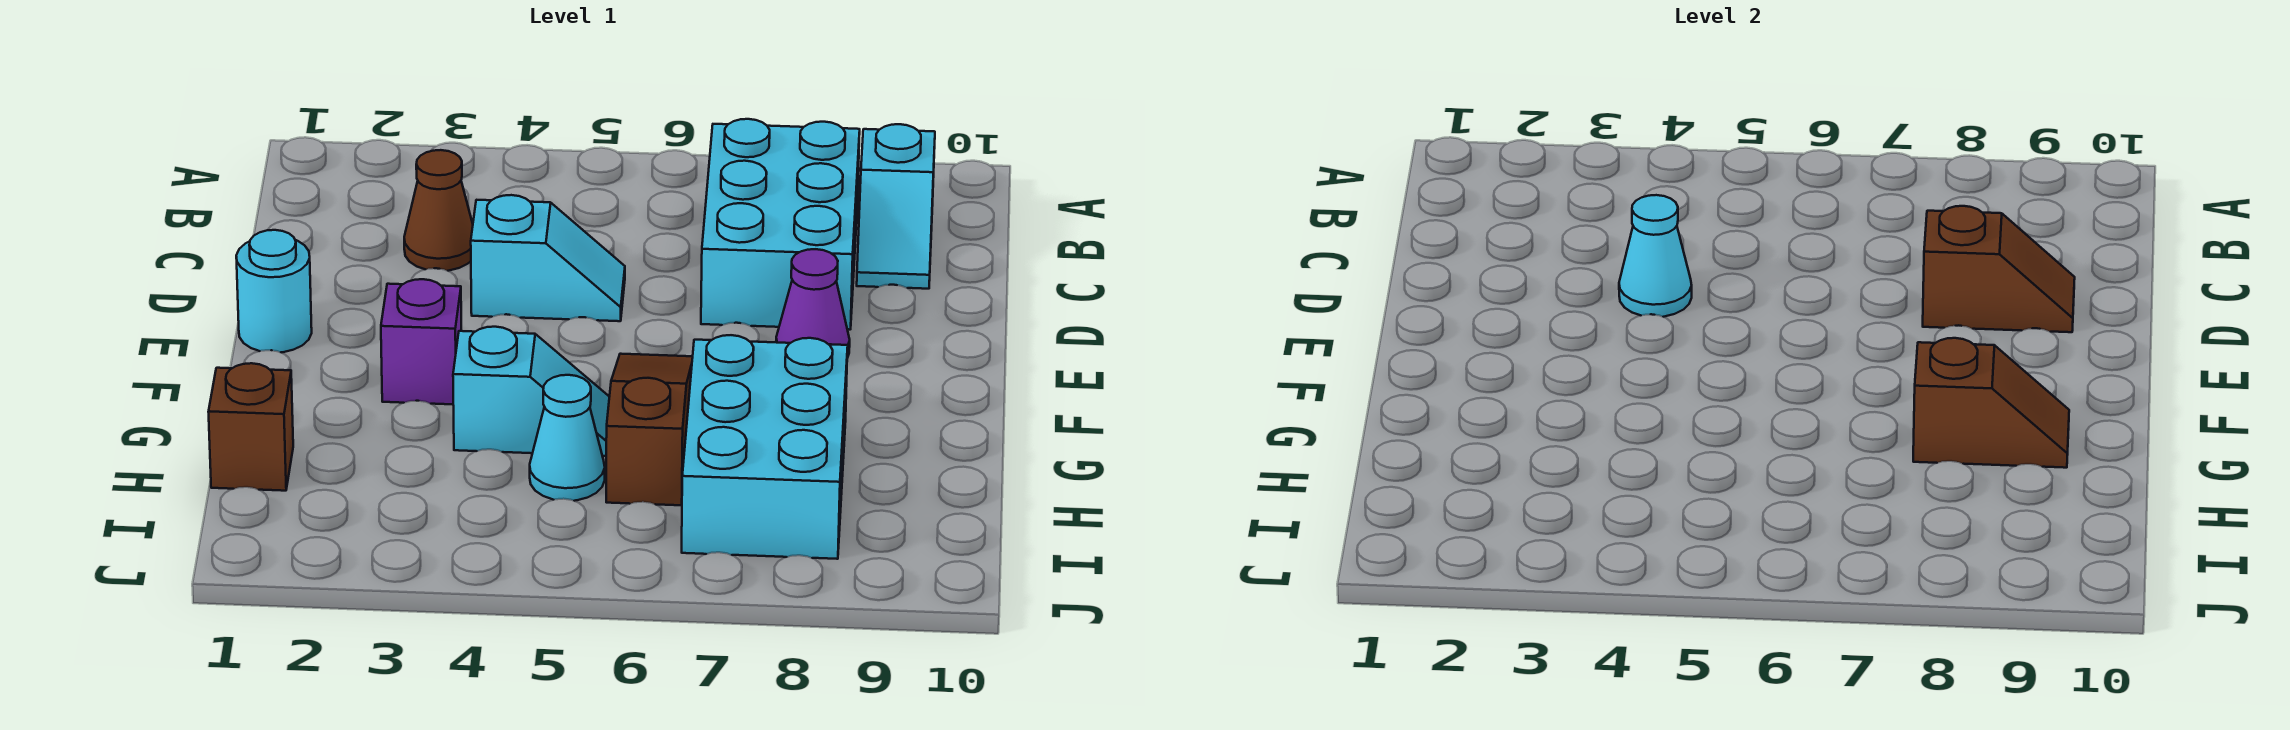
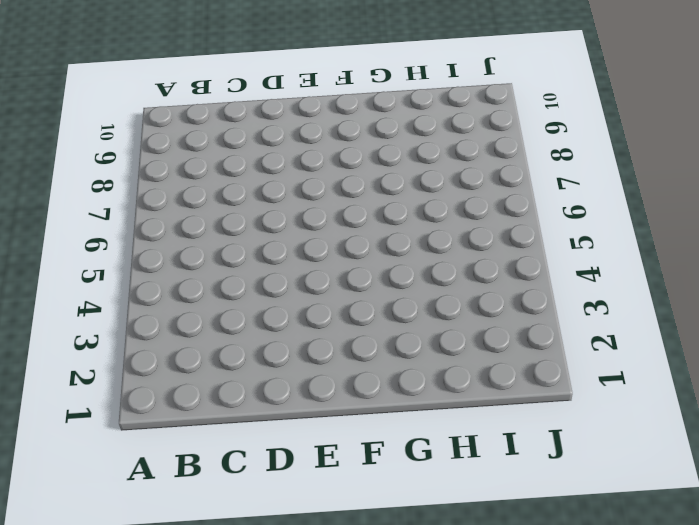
none -> cyan brick B7:D8 level 1
none -> cyan slope B9:C9 level 1 top B
none -> brown cone C3 level 1

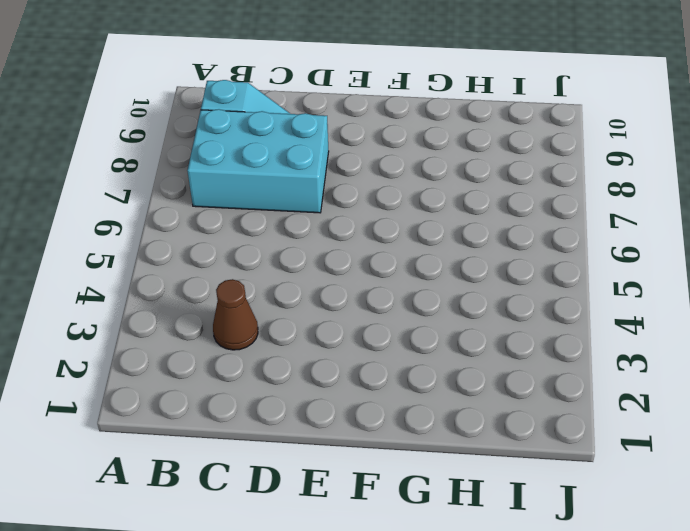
none -> cyan slope D4:D5 level 1 top 4
none -> cyan round brick E1 level 1
none -> purple cone E8 level 1

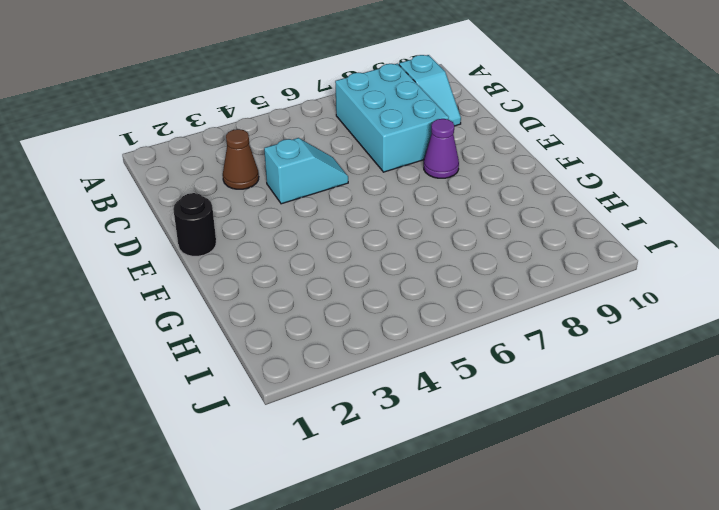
black round brick E1 level 1 -> cyan round brick E1 level 1
none -> purple brick F3 level 1
none -> brown slope F6:H6 level 1 top H
none -> cyan slope G4:G5 level 1 top 4

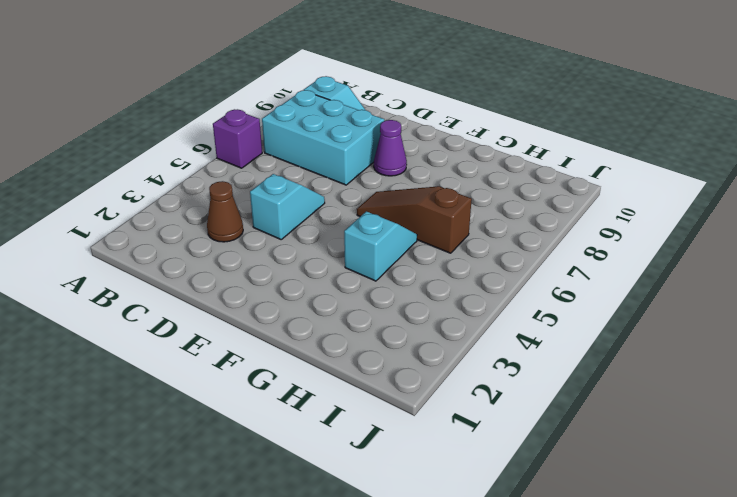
purple brick A6 level 1 -> purple brick F3 level 1
none -> cyan round brick E1 level 1
none -> cyan brick G7:I8 level 1
none -> brown brick H1 level 1

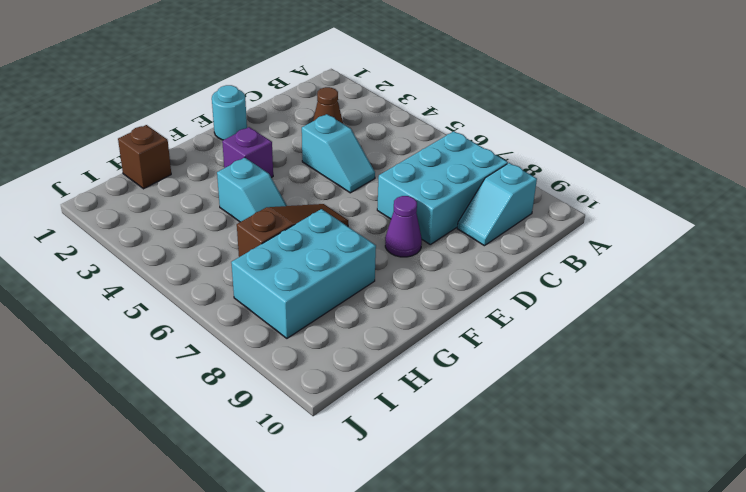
none -> cyan cone H5 level 1
none -> cyan cone D4 level 2
none -> brown slope D8:D9 level 2 top 8

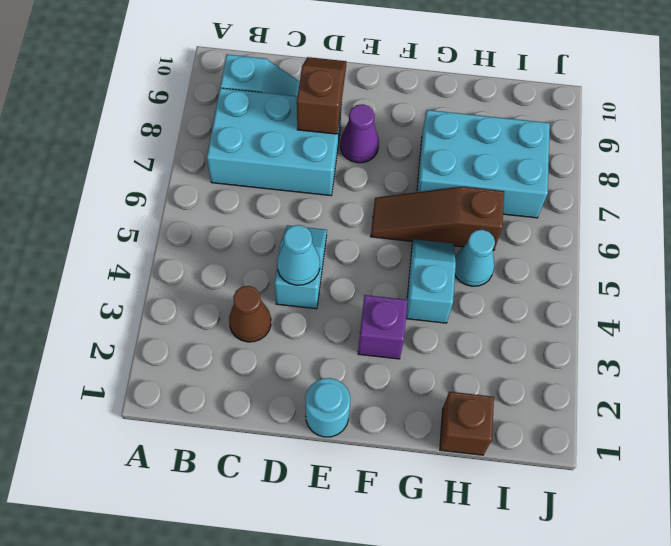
none -> brown slope G8:G9 level 2 top 8

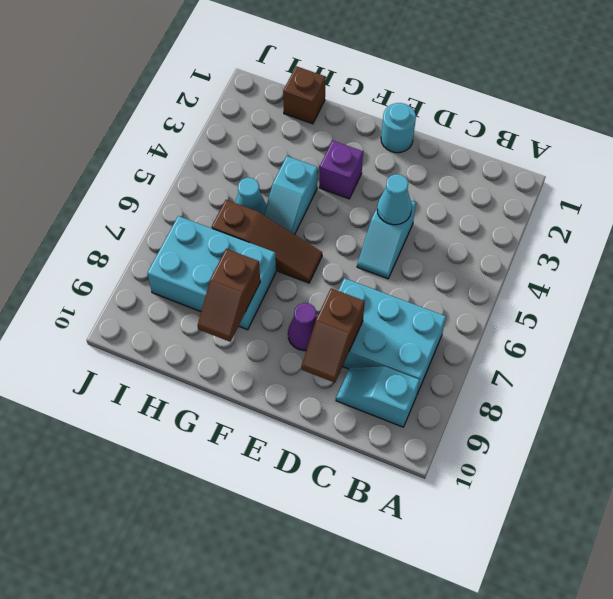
none -> brown cone C3 level 1

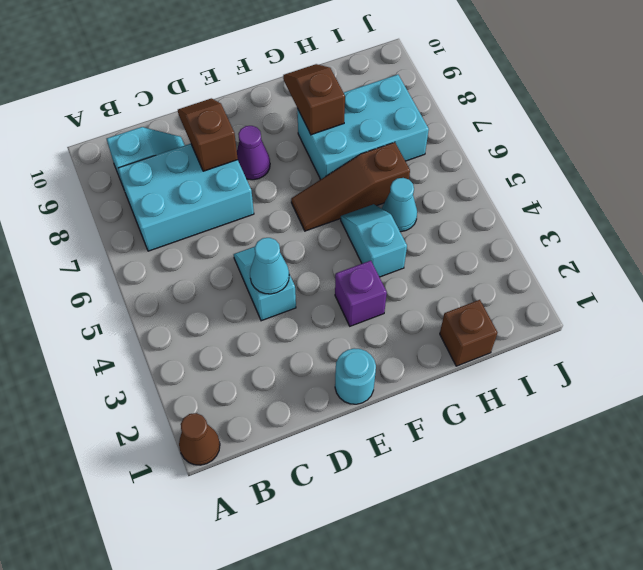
brown cone A1 level 1 -> brown cone C3 level 1

